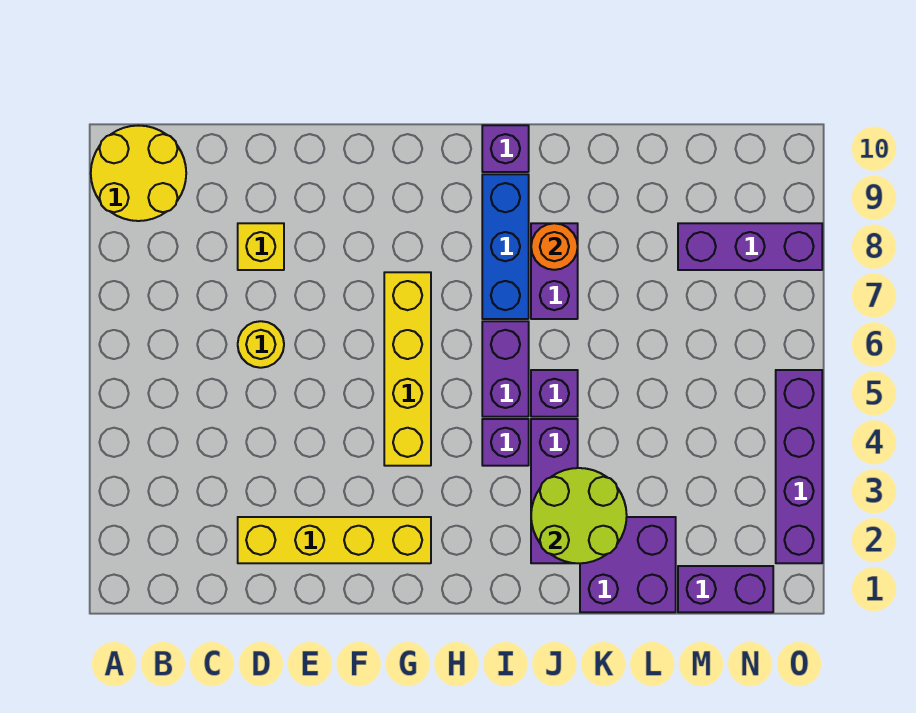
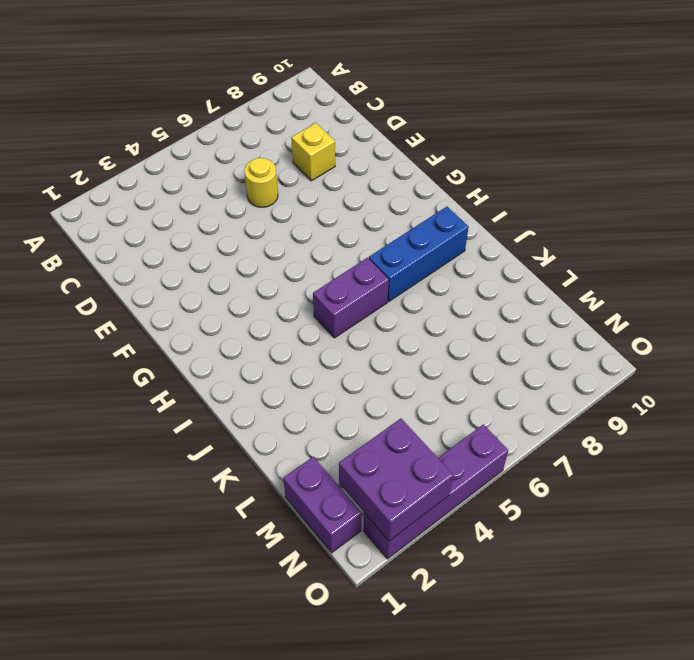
purple brick N2:O3 level 2 -> purple brick K1:L2 level 1
none -> yellow round brick A9:B10 level 1
none -> yellow brick D2:G2 level 1
none -> yellow brick G4:G7 level 1

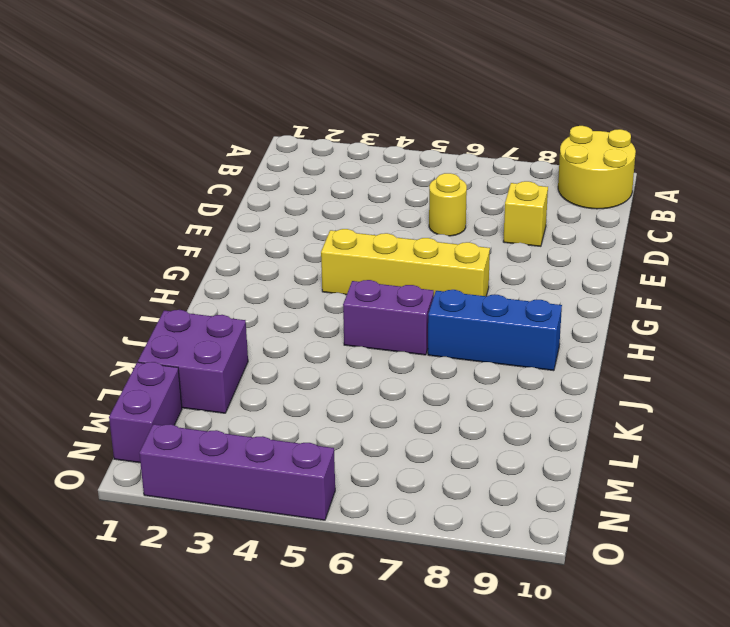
none -> yellow brick D2:G2 level 1
none -> purple brick I4 level 1
none -> purple brick I10 level 1

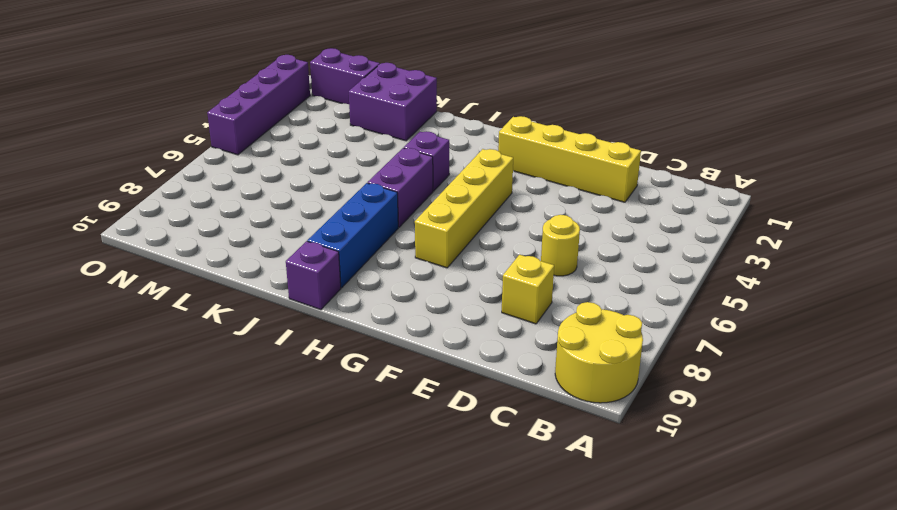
none -> purple brick J2:J4 level 1
none -> purple brick J5 level 1
none -> purple brick J7:J8 level 1

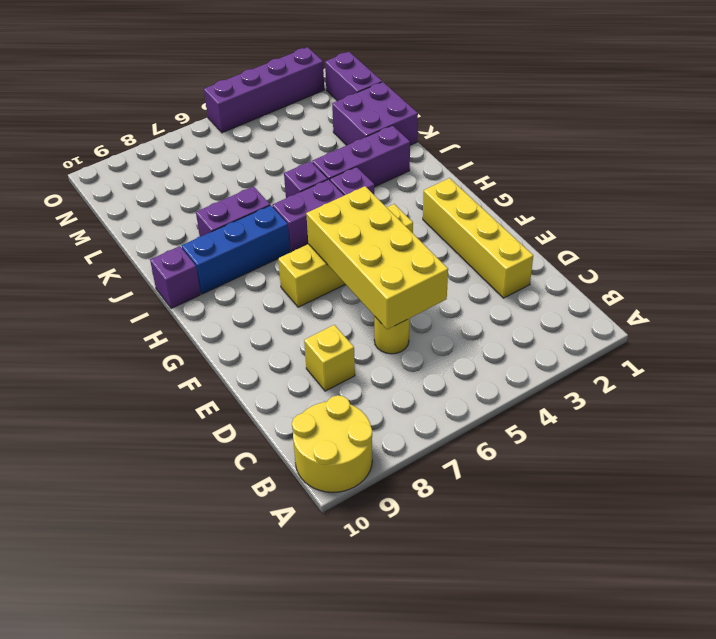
yellow brick D5:G6 level 2 -> none
none -> purple brick M8:O8 level 1
none -> lime round brick J2:K3 level 2
none -> orange round brick J8 level 2

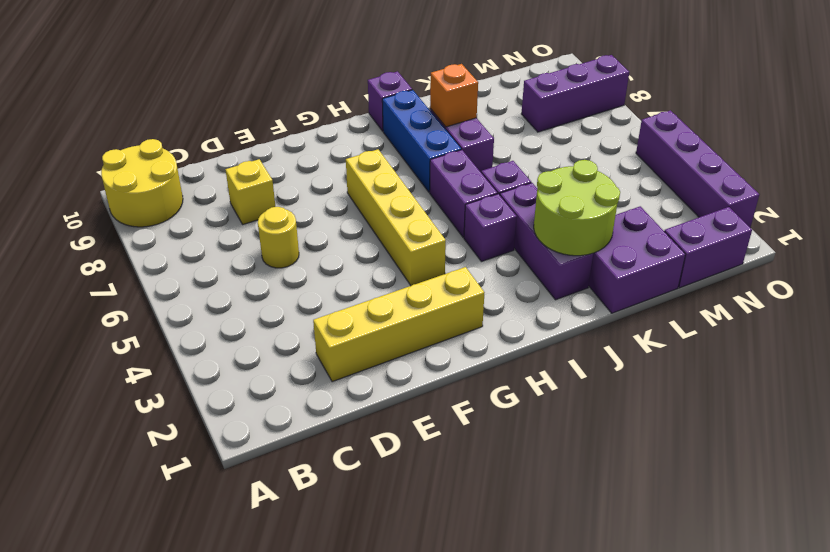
orange brick J8 level 2 -> orange round brick J8 level 2

